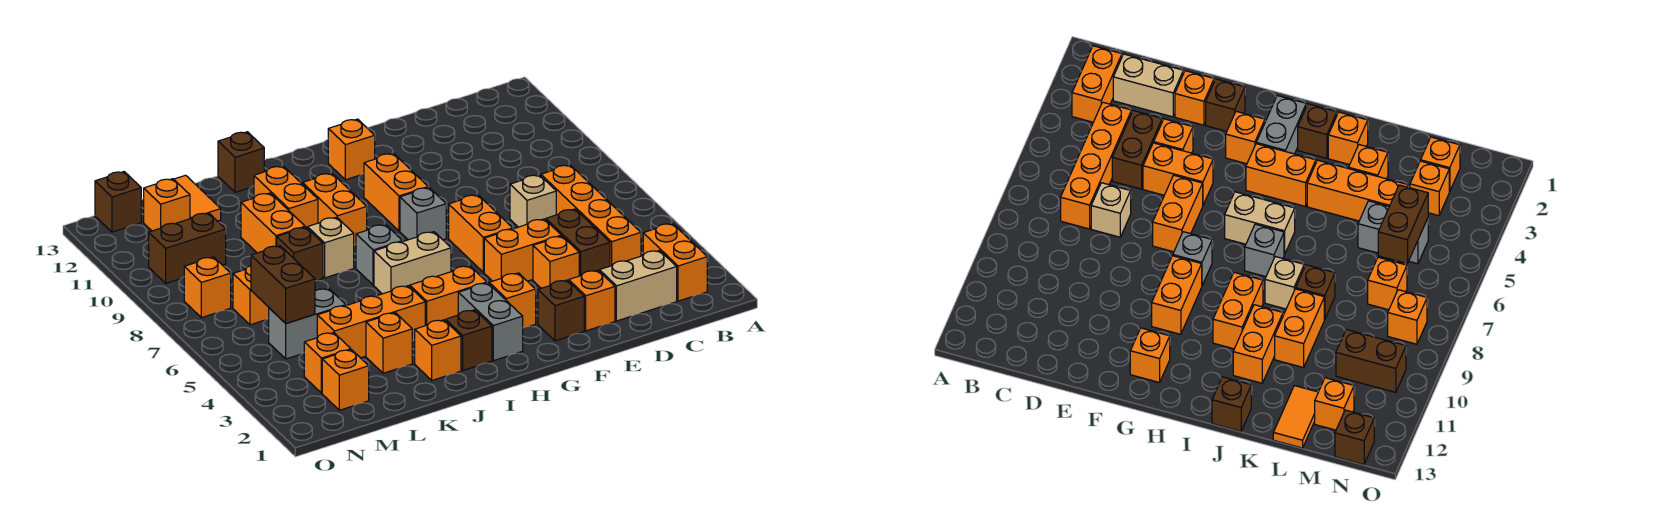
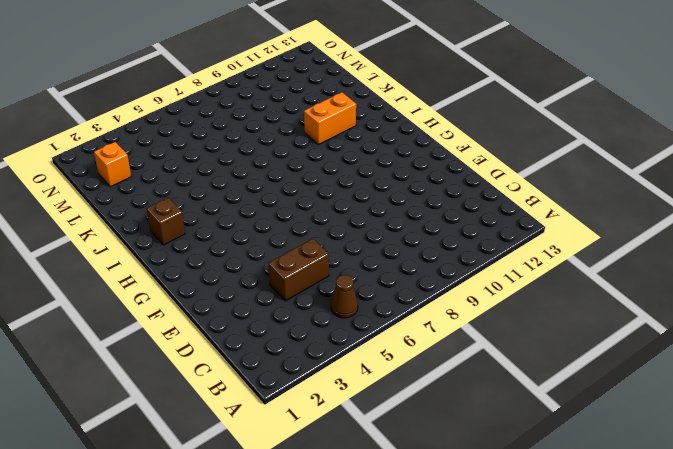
brown cone B5 level 1 -> none
none -> orange brick B2:B3 level 1
none -> tan brick C2:D2 level 1
none -> orange brick C4:C7 level 1
none -> tan brick D7 level 1

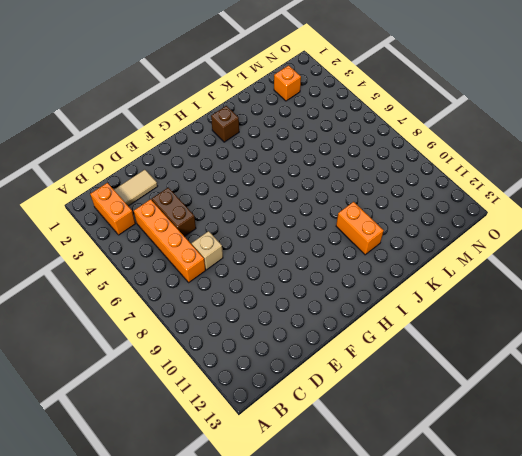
tan tile C2:D2 level 1 -> tan brick C2:D2 level 1
none -> orange brick E2 level 1
none -> orange brick E4 level 1
none -> orange brick E5:F5 level 1
none -> brown brick F2 level 1

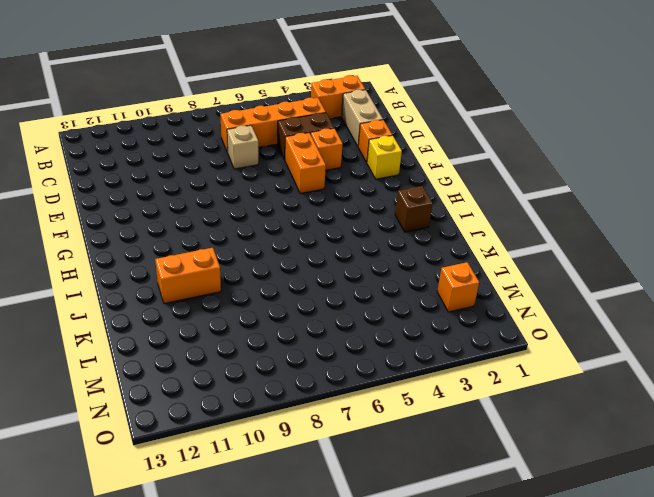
yellow brick F2 level 1 -> brown brick F2 level 1
none -> orange brick F6:F7 level 1
none -> orange brick G3 level 1
none -> grey brick G8 level 1
none -> orange brick G9:G10 level 1

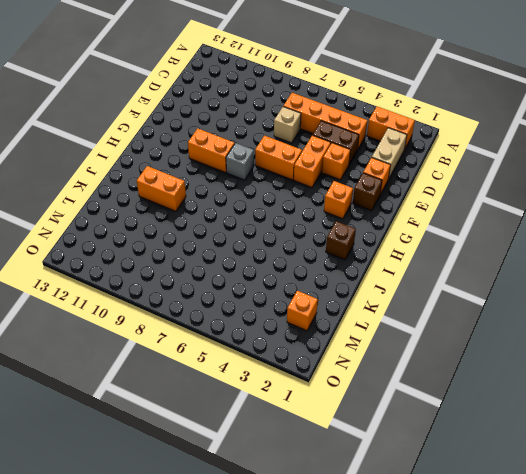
none -> orange brick G12 level 1
none -> grey brick H2:H3 level 1
none -> orange brick H4:I4 level 1
none -> tan brick H6:I6 level 1

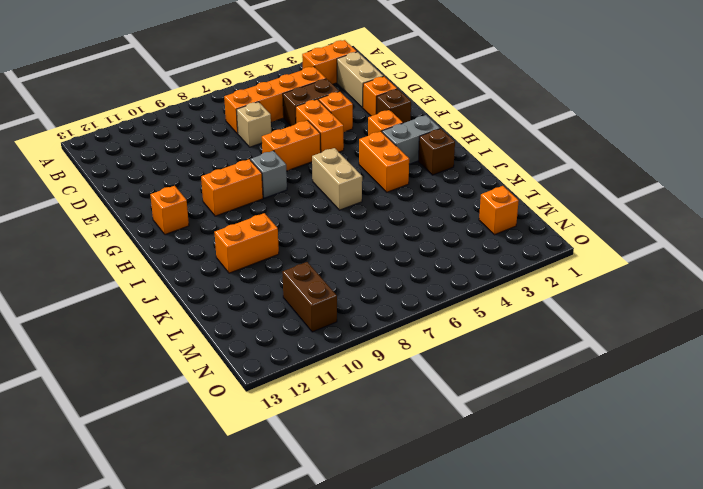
none -> grey brick I7 level 1
none -> orange brick I9:I10 level 1
none -> orange brick J2 level 1
none -> orange brick J4:L4 level 1

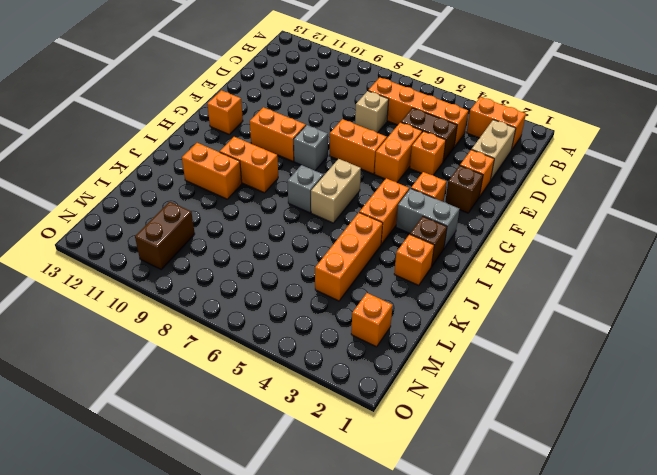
none -> tan brick J8 level 1
none -> brown brick J13 level 1
none -> orange brick K3 level 1
none -> brown brick K8 level 1

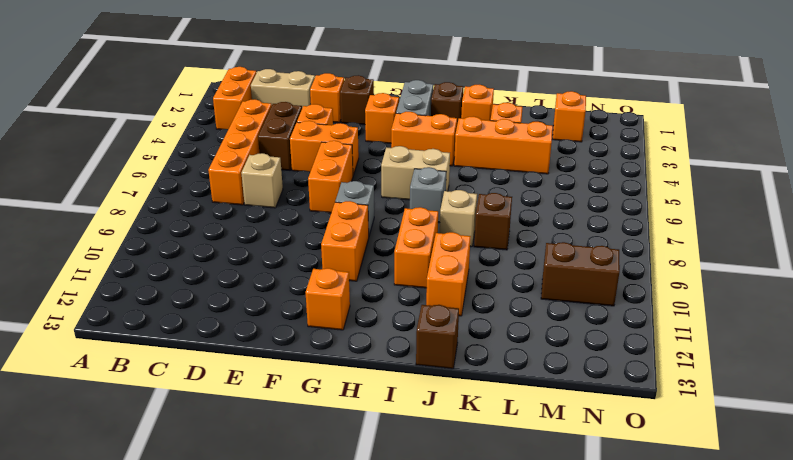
none -> orange brick K9:K10 level 1
none -> grey brick L5:M5 level 1
none -> orange tile L12:L13 level 1
none -> orange brick M3 level 1

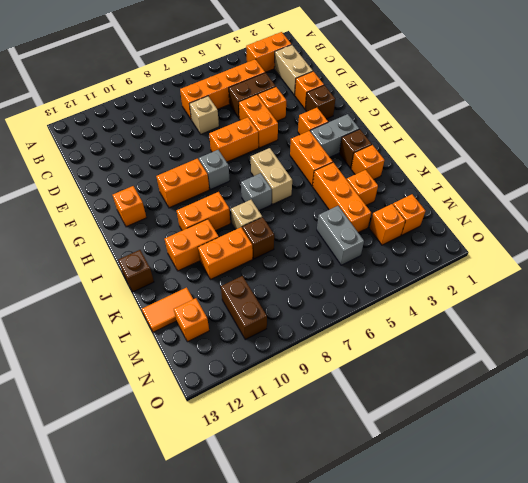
none -> orange brick M7 level 1
none -> orange brick N8 level 1
none -> brown brick N13 level 1
none -> brown brick M5:M6 level 2

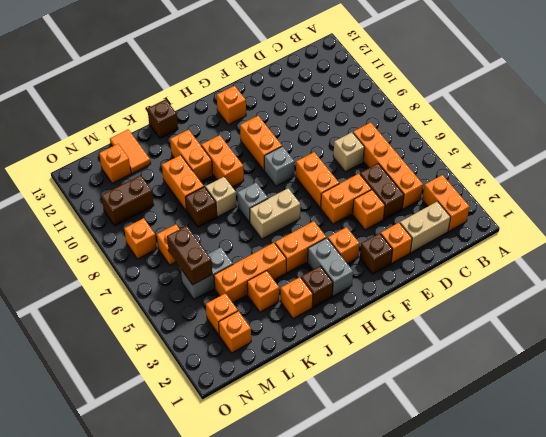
none -> brown brick N13 level 1

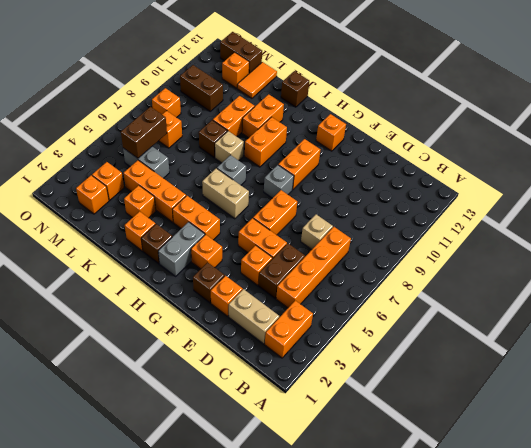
brown brick M13:N13 level 1 -> brown brick N13 level 1

